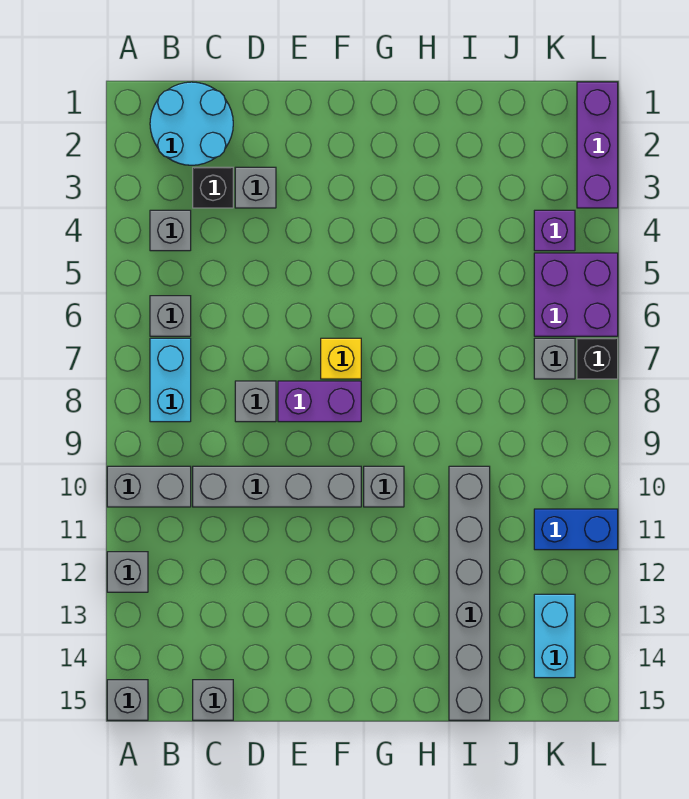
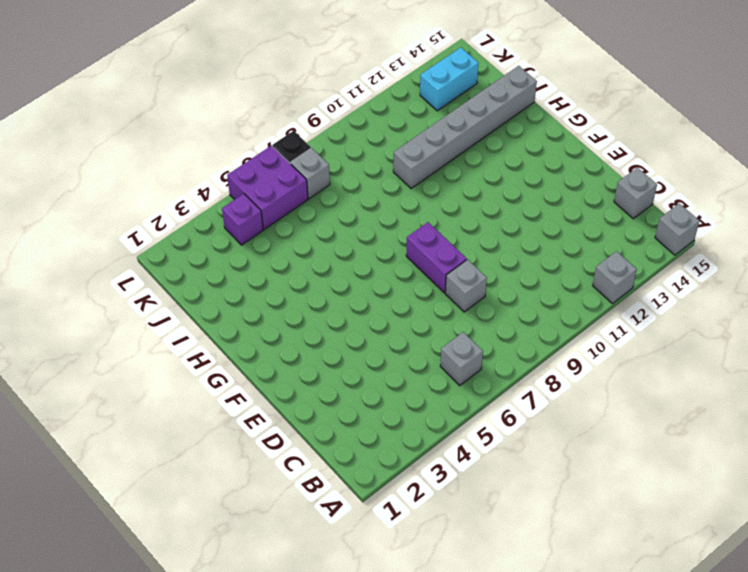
none -> grey brick A10:B10 level 1
none -> cyan round brick B1:C2 level 1
none -> grey brick B4 level 1

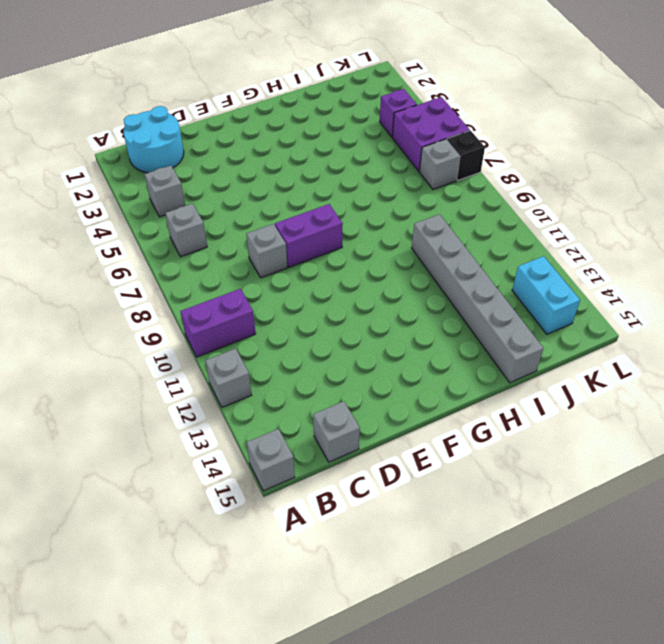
purple brick A10:B10 level 1 -> grey brick A10:B10 level 1
none -> cyan brick B7:B8 level 1
none -> black brick C3 level 1
none -> grey brick C10:F10 level 1

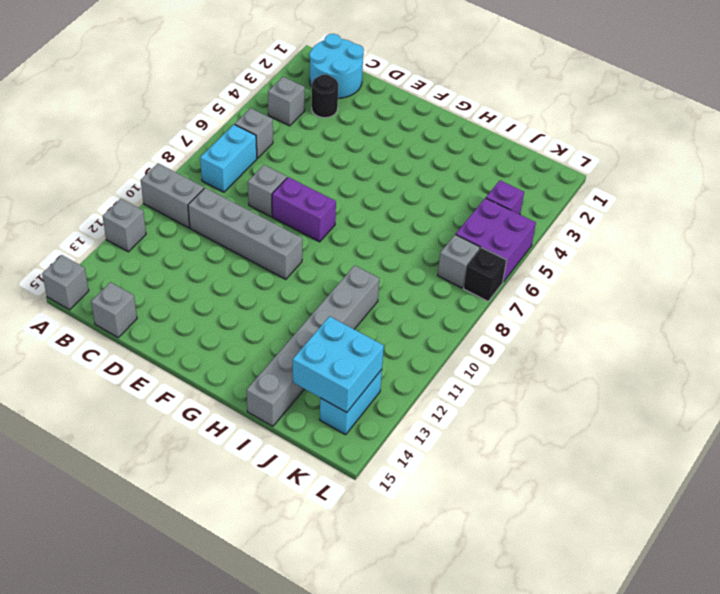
black round brick C3 level 1 -> black brick C3 level 1
cyan brick J13:K14 level 2 -> none
none -> grey brick D3 level 1
none -> yellow brick F7 level 1
none -> grey brick G10 level 1

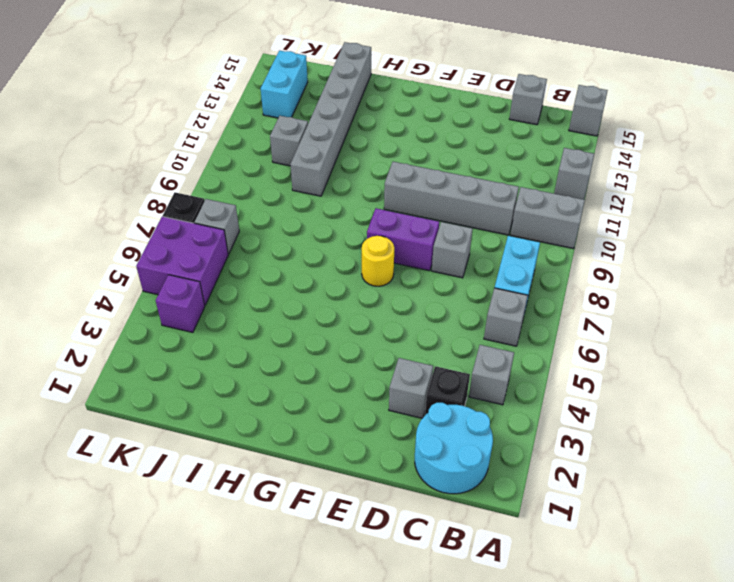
yellow round brick F7 level 1 -> yellow brick F7 level 1
grey brick J11 level 1 -> grey brick G10 level 1
none -> blue brick K11:L11 level 1
none -> purple brick L1:L3 level 1

